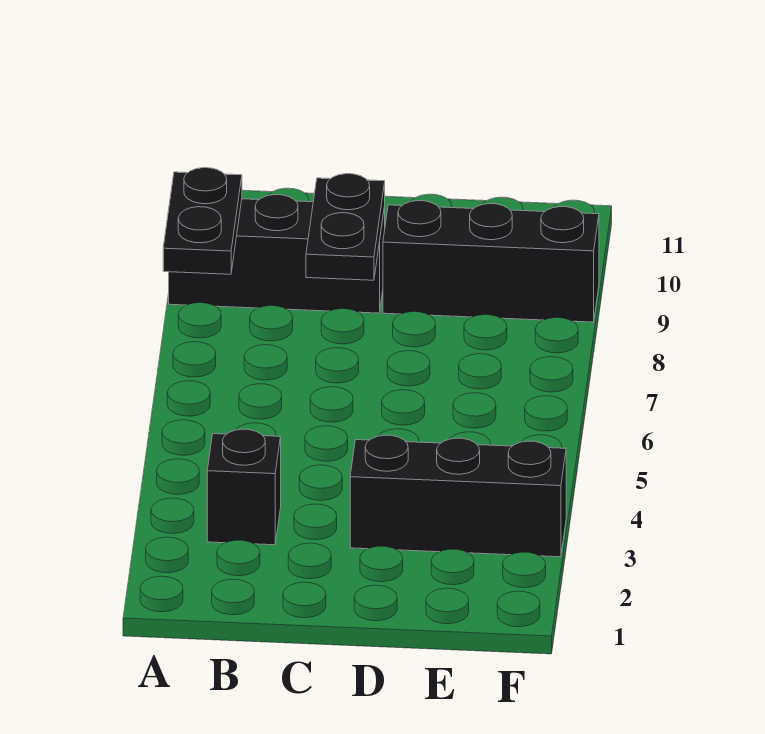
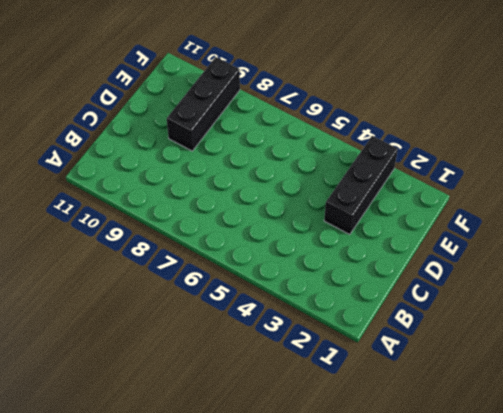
none -> black brick A9:C9 level 1
none -> black brick B3 level 1

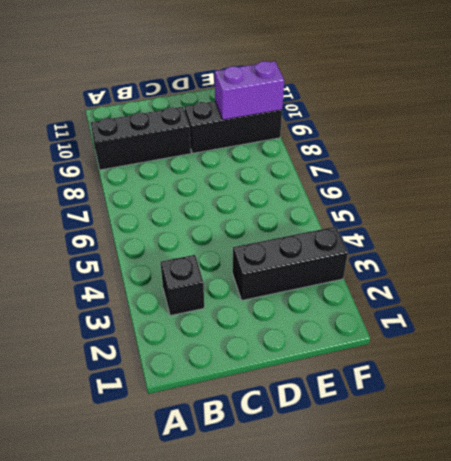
purple brick E9:F9 level 2 -> none
none -> black plate A8:A9 level 2
none -> black plate C8:C9 level 2

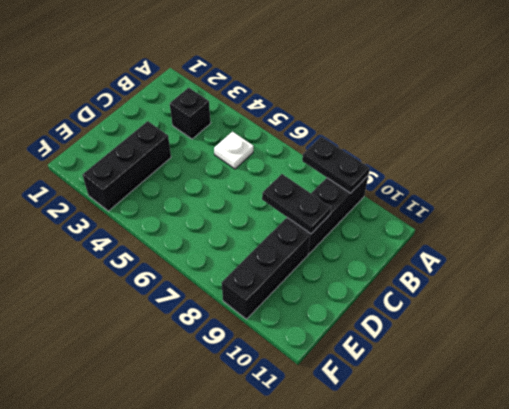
white plate B5 level 1 -> none

